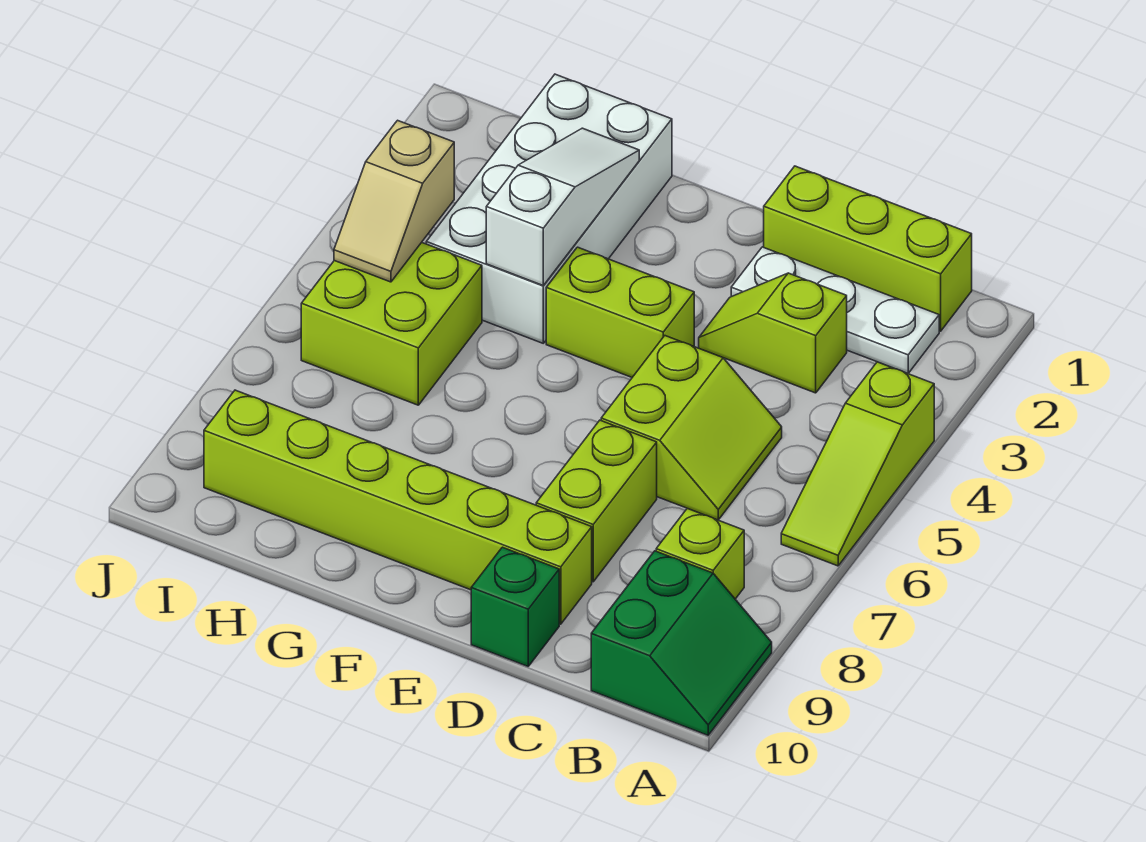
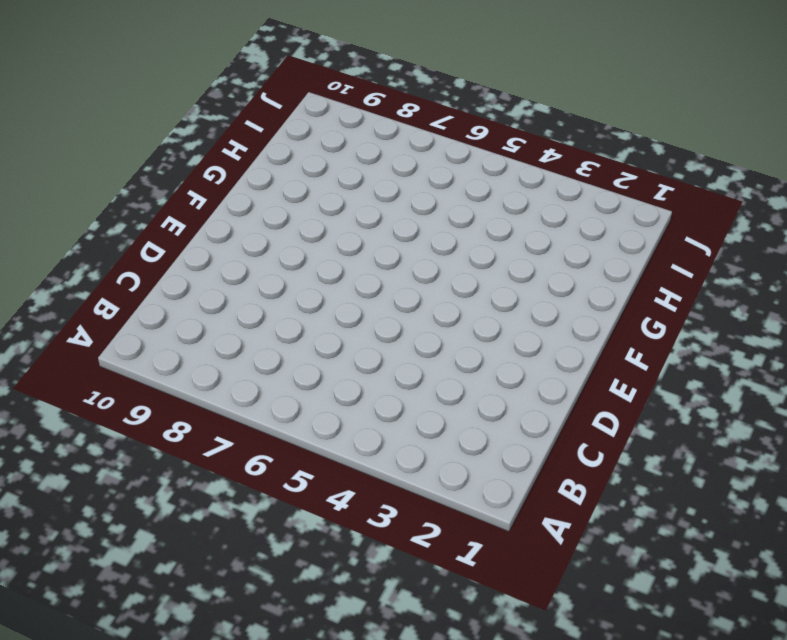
none -> lime slope A4:A6 level 1 top 4
none -> green slope A9:B10 level 1 top B
none -> lime brick B1:D1 level 1

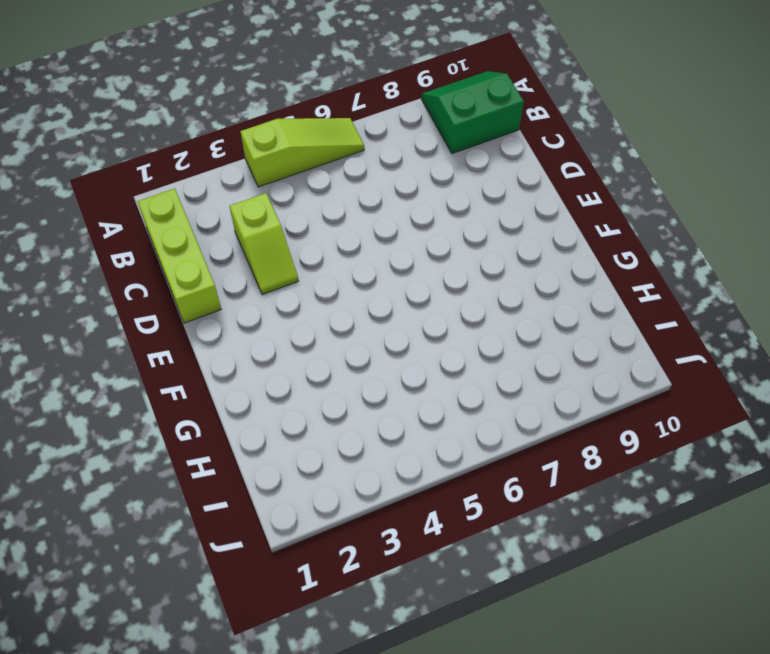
none -> white plate B2:D2 level 1
none -> lime brick B8 level 1
none -> lime slope C5:D6 level 1 top D

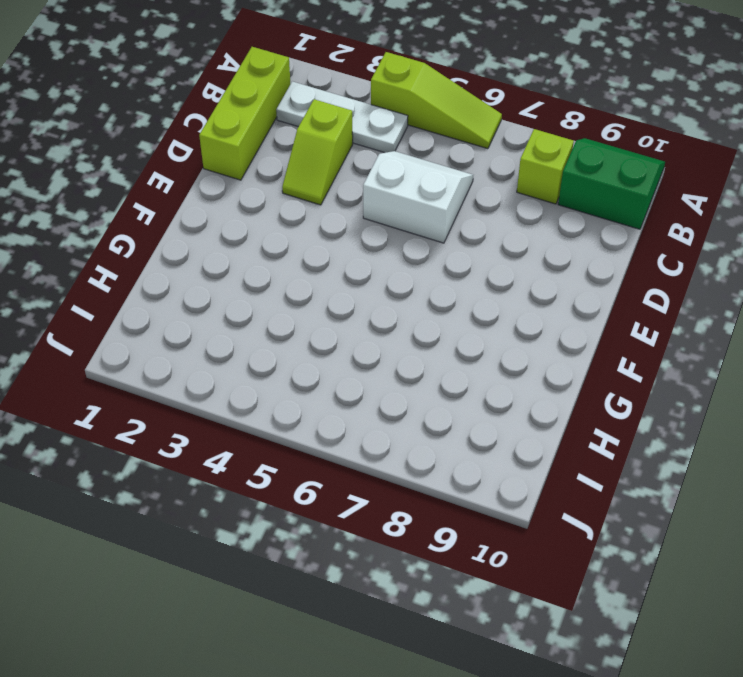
white plate B2:B4 level 1 -> white plate B2:D2 level 1
white slope C5:D6 level 1 top D -> lime slope C5:D6 level 1 top D
none -> lime brick D7:D8 level 1
none -> lime brick D9:I9 level 1
none -> green brick D10 level 1

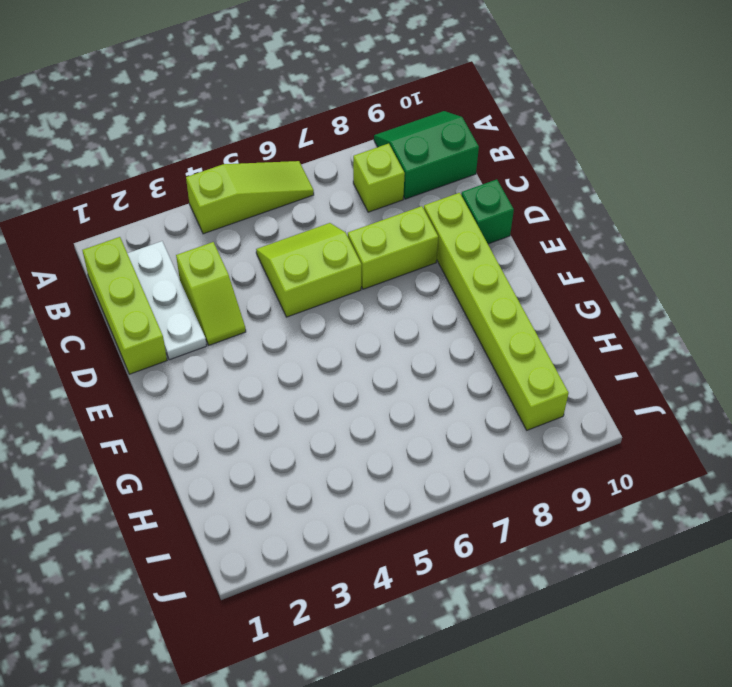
none -> lime brick E4:F4 level 1
none -> white brick G1:H4 level 1
none -> lime brick H5:I6 level 1

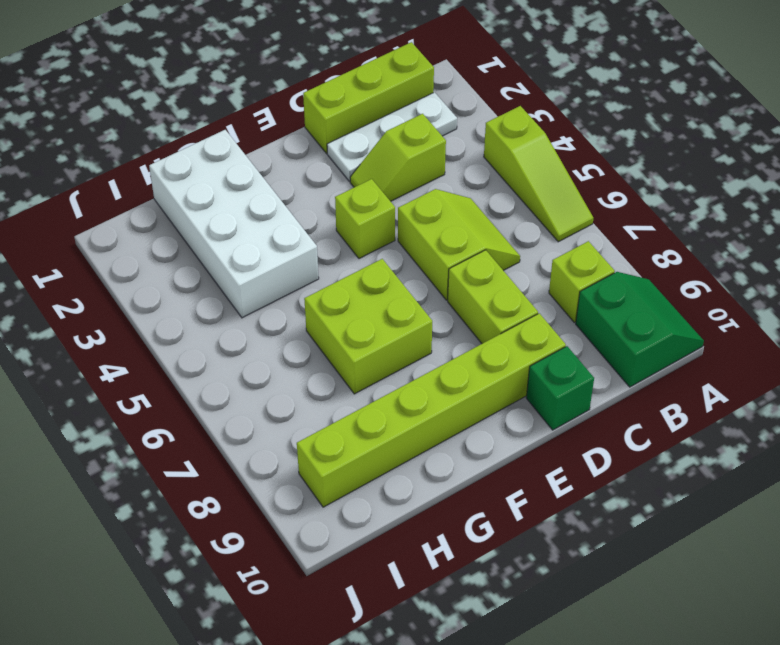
lime brick E4 level 1 -> lime brick E4:F4 level 1
lime brick F6:G7 level 1 -> lime brick H5:I6 level 1
none -> white slope G2:G4 level 2 top 4
none -> tan slope I4:I5 level 2 top 4

